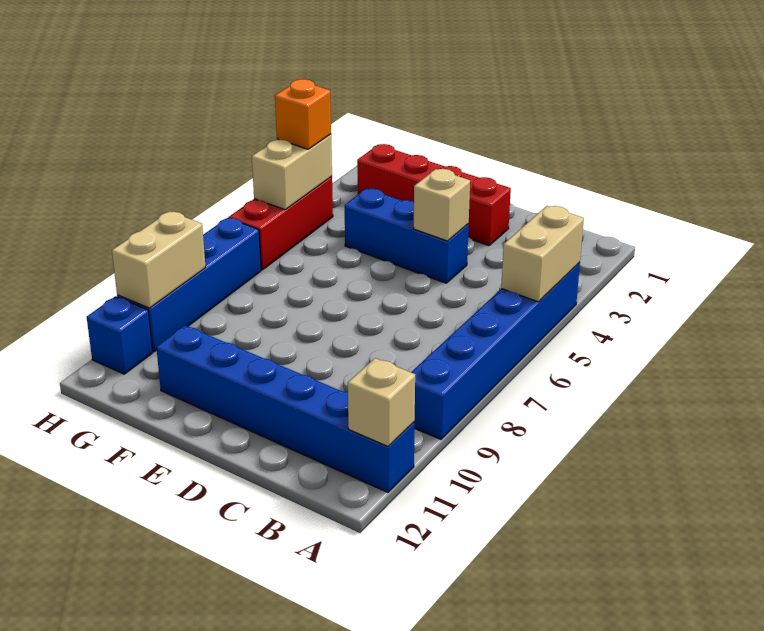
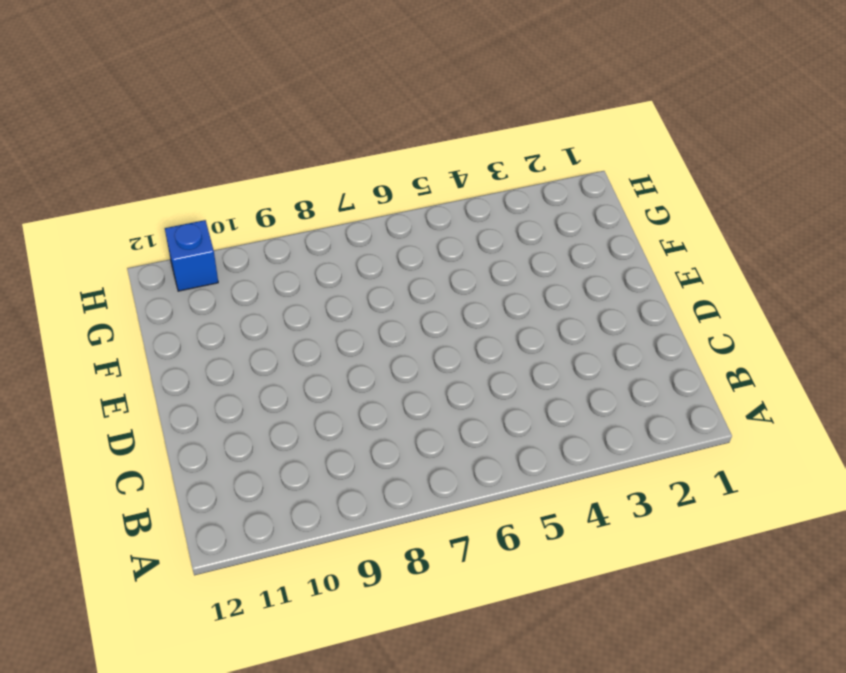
none -> blue brick A4:A9 level 1
none -> blue brick A11:F11 level 1
none -> red brick D2:G2 level 1

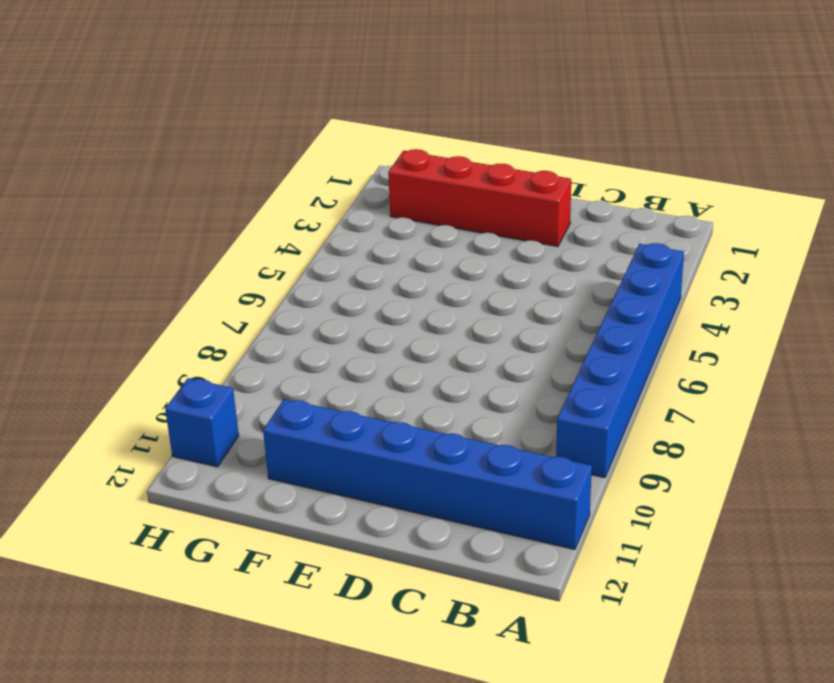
none -> blue brick D4:F4 level 1
none -> red brick H4:H6 level 1
none -> blue brick H7:H10 level 1

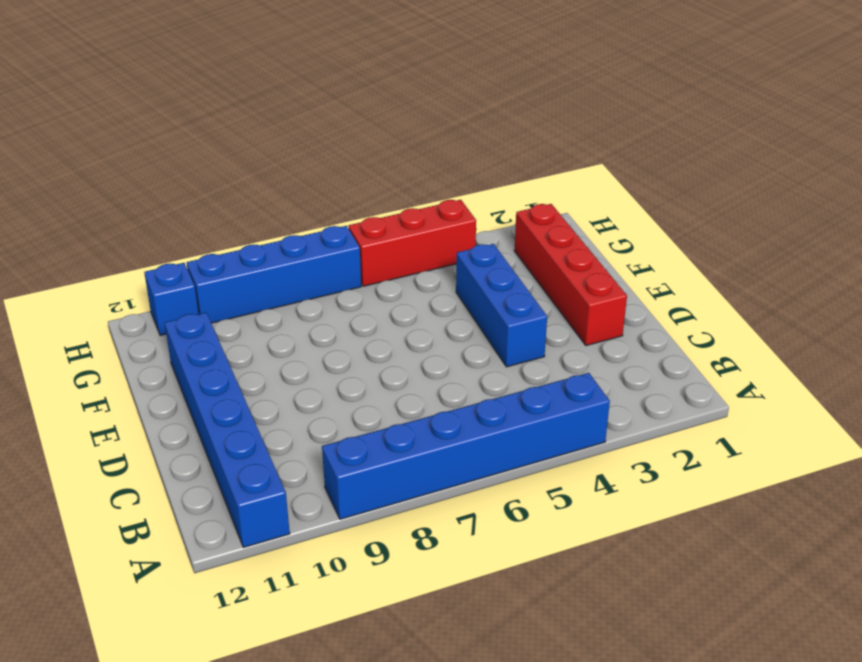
none -> tan brick A4:A5 level 2
none -> tan brick A11 level 2
none -> tan brick D4 level 2

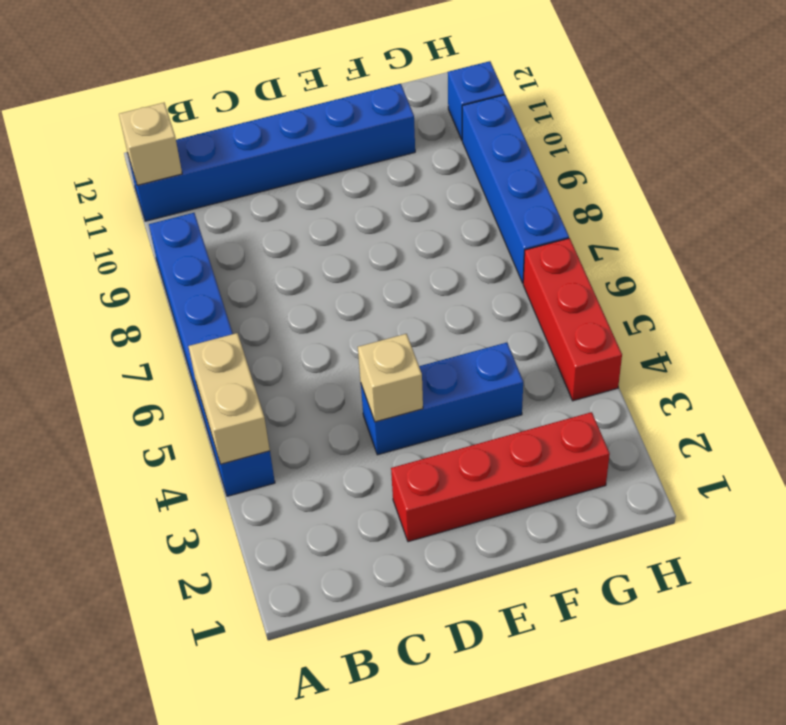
none -> tan brick H4:H5 level 2
none -> tan brick H9:H10 level 2
none -> orange brick H4 level 3

